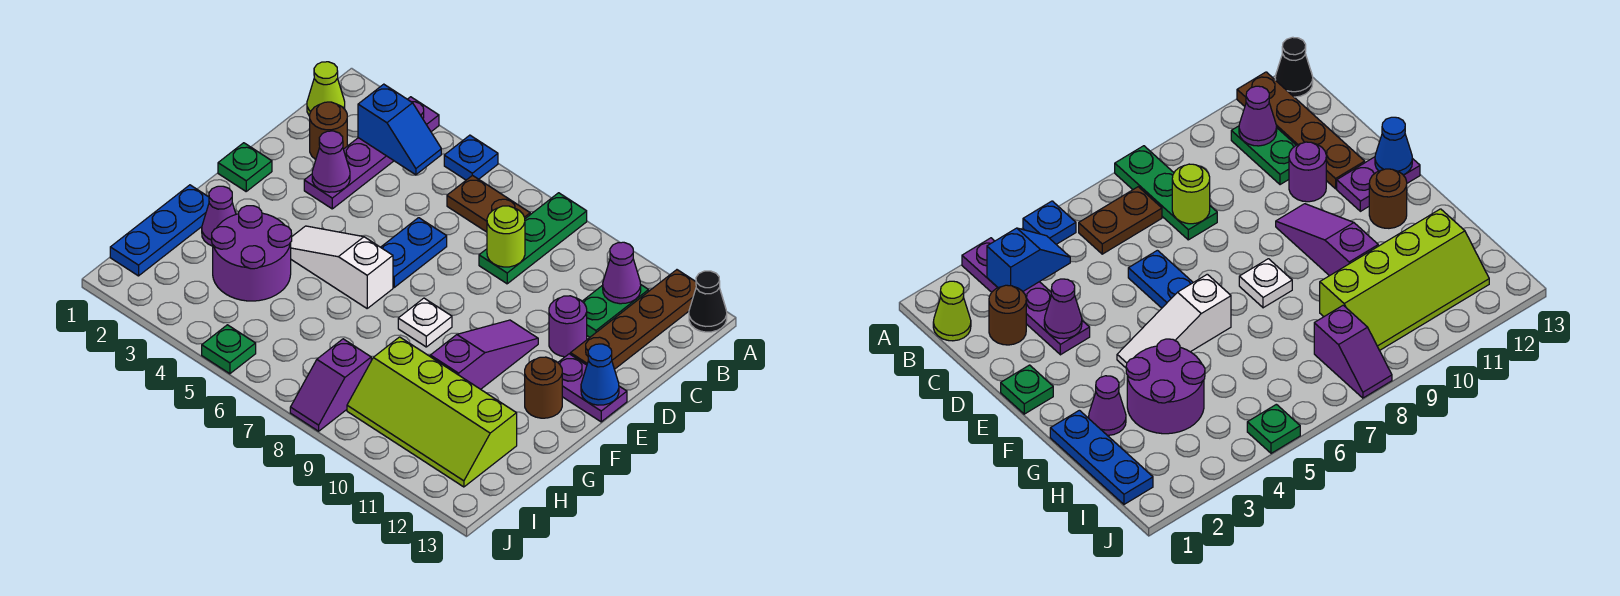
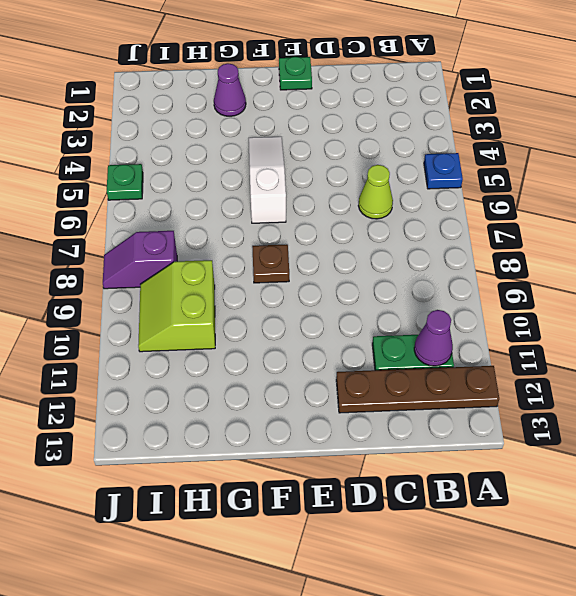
lime cone C6 level 1 -> lime cone B1 level 1
brown plate F8 level 1 -> white plate F8 level 1
lime slope H9:I10 level 1 top H -> lime slope H9:I12 level 1 top H
none -> purple plate A3:D3 level 1
none -> green plate A8:C8 level 1
none -> black cone A13 level 1

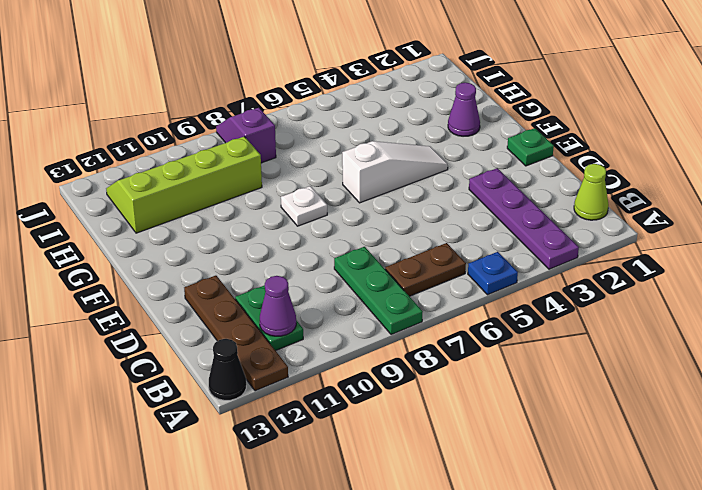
none -> brown round brick C2 level 1
none -> blue plate D6:E6 level 1
none -> purple round brick D11 level 1

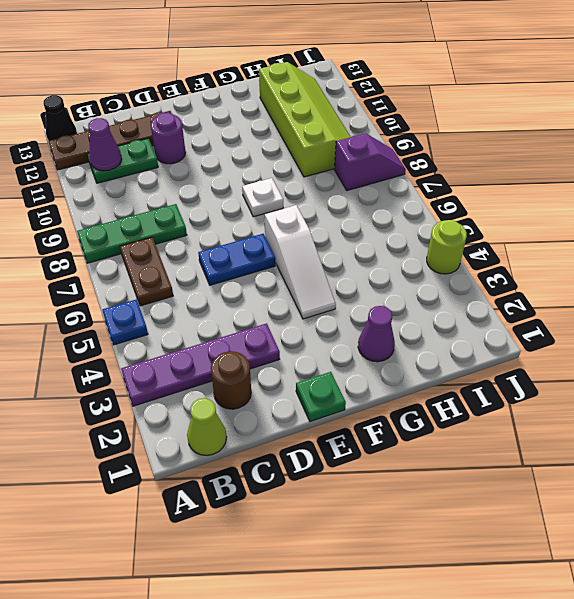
lime round brick J4 level 1 -> lime round brick C8 level 2
none -> purple slope E10:G10 level 1 top G
none -> purple plate E12:E13 level 1
none -> brown round brick F12 level 1

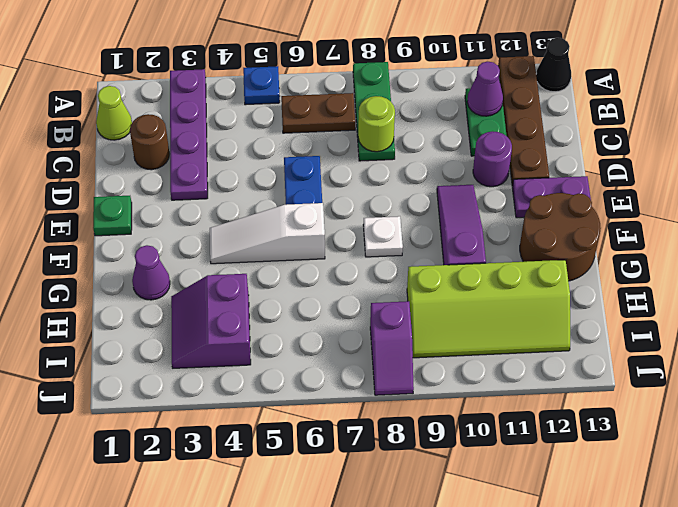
brown round brick F12:G13 level 1 -> brown round brick F12 level 1
purple slope H3:I4 level 1 top 4 -> purple round brick G3:H4 level 1
none -> blue plate G1:I1 level 1
none -> green plate J5 level 1
none -> blue slope B3:B4 level 2 top 3

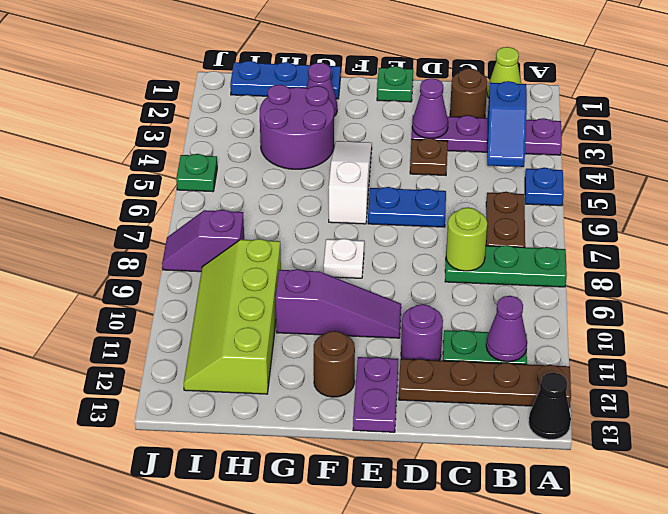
brown plate D4 level 1 -> none
none -> blue cone E13 level 2

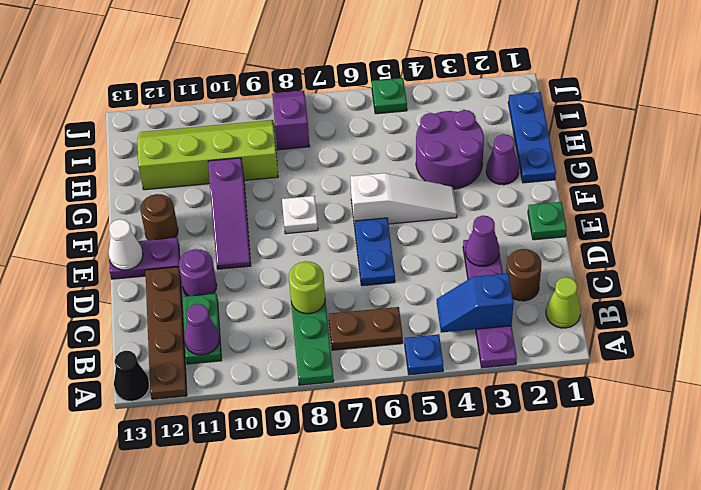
white cone E13 level 2 -> blue cone E13 level 2

